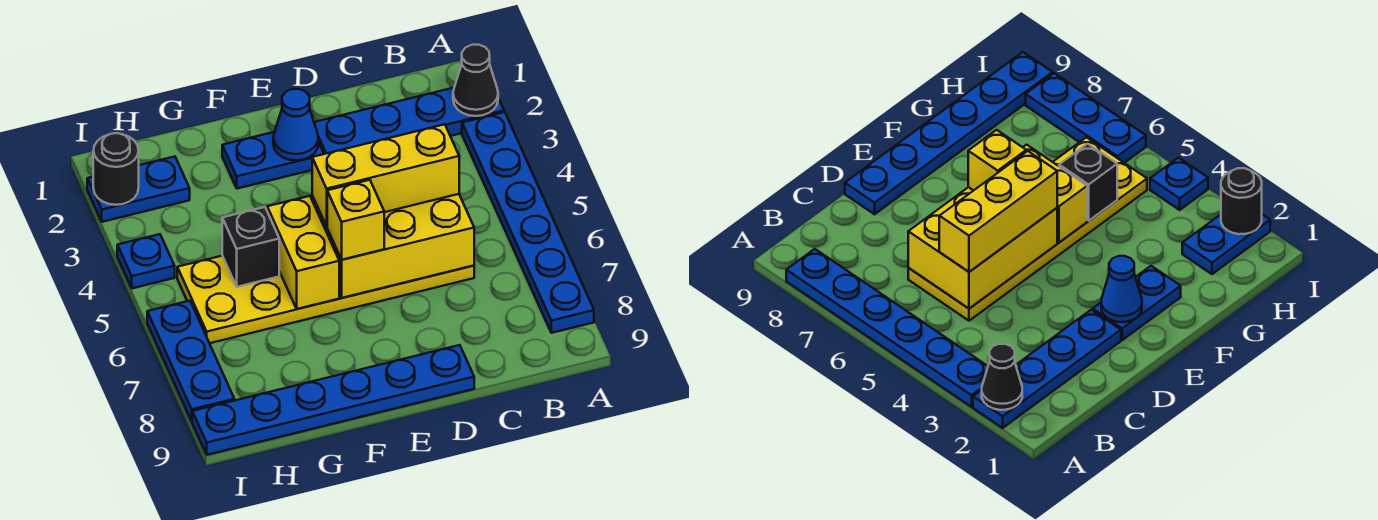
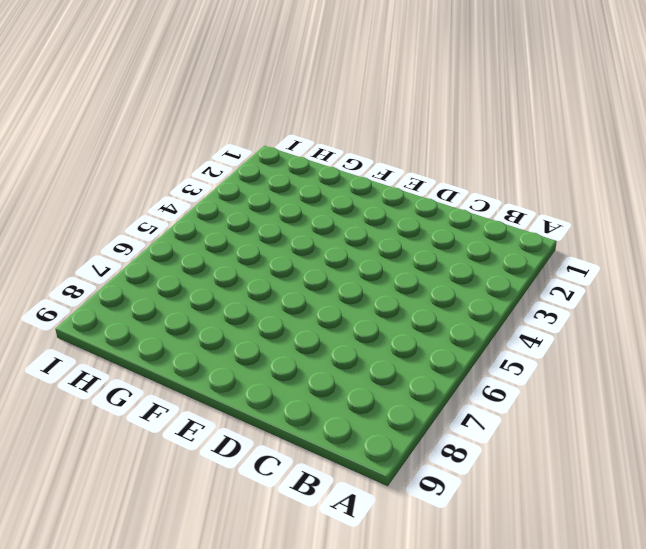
none -> blue plate A2:D2 level 1
none -> blue plate A3:A8 level 1
none -> yellow plate C5:H6 level 1

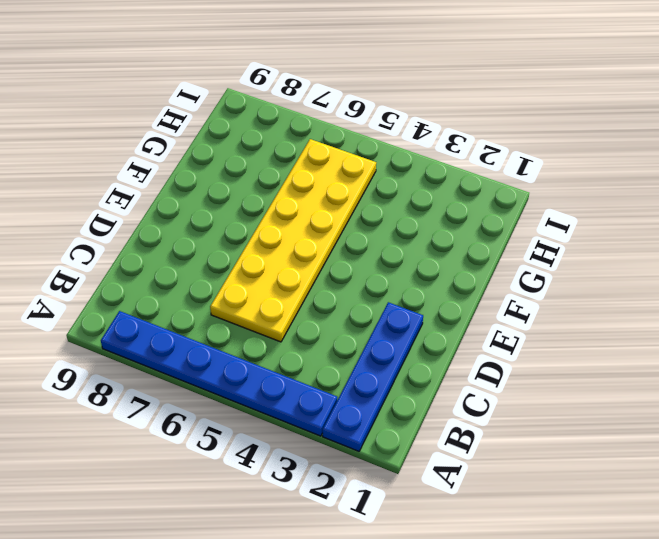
none -> blue plate D9:I9 level 1
none -> blue plate E2:F2 level 1
none -> blue plate H2:I2 level 1

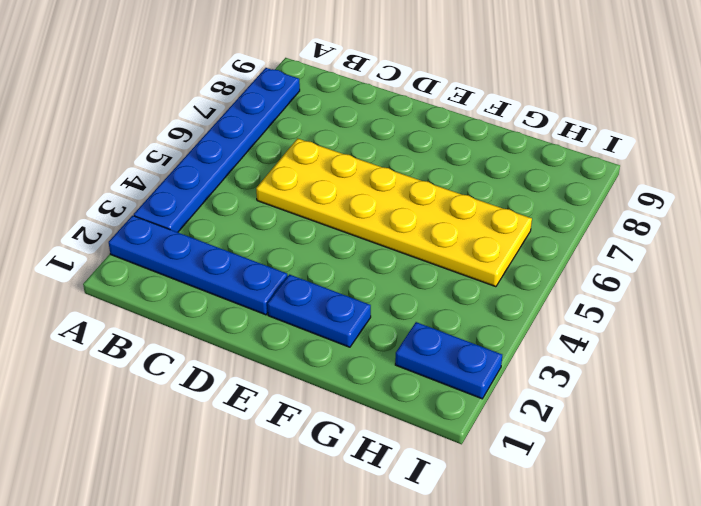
none -> blue plate D9:I9 level 1
none -> blue plate I4 level 1
none -> blue plate I6:I8 level 1

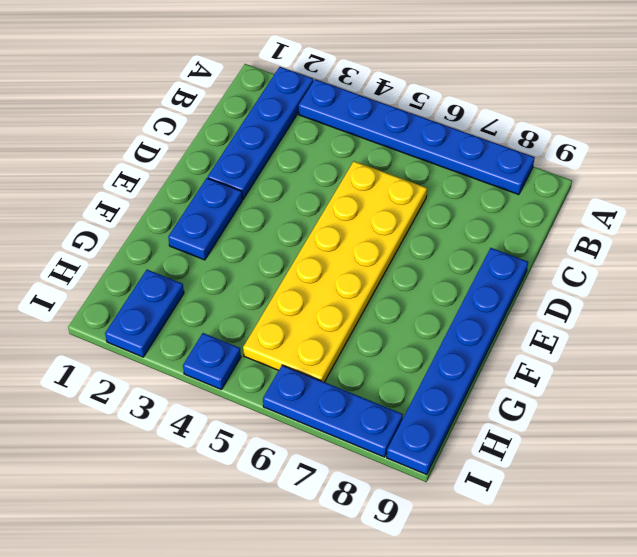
none -> black cone A2 level 2
none -> yellow brick C5:E6 level 2
none -> blue cone E2 level 2

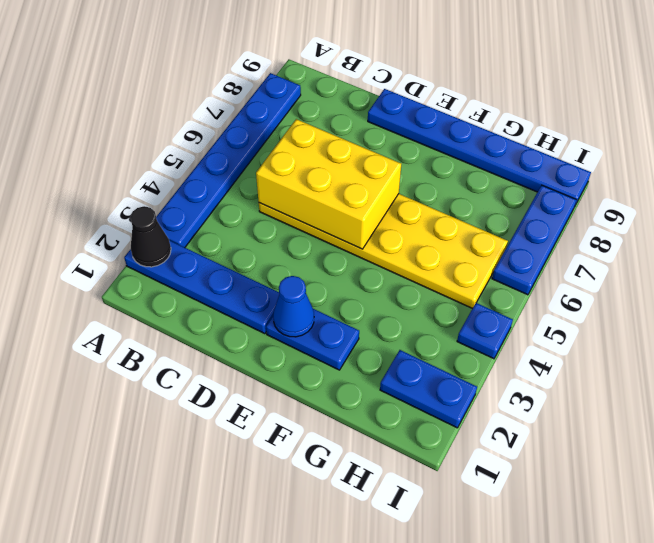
none -> yellow brick F5:F6 level 2
none -> black brick G5 level 2
none -> black round brick I2 level 2

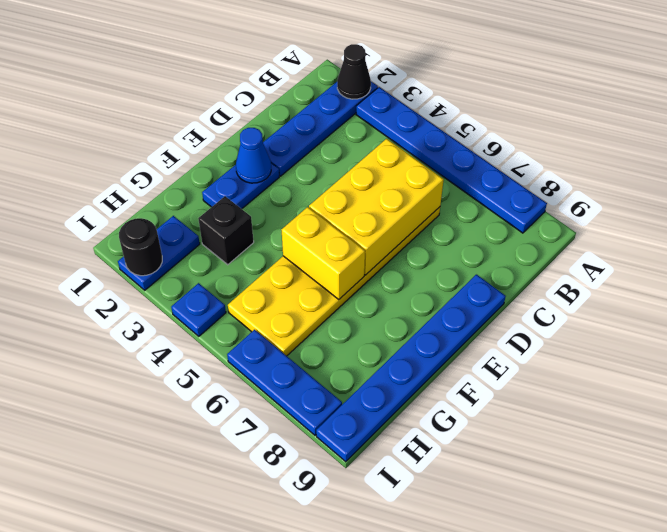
black brick G3 level 1 -> black brick G5 level 2
none -> yellow brick C5:E5 level 3
none -> yellow brick E6 level 3

